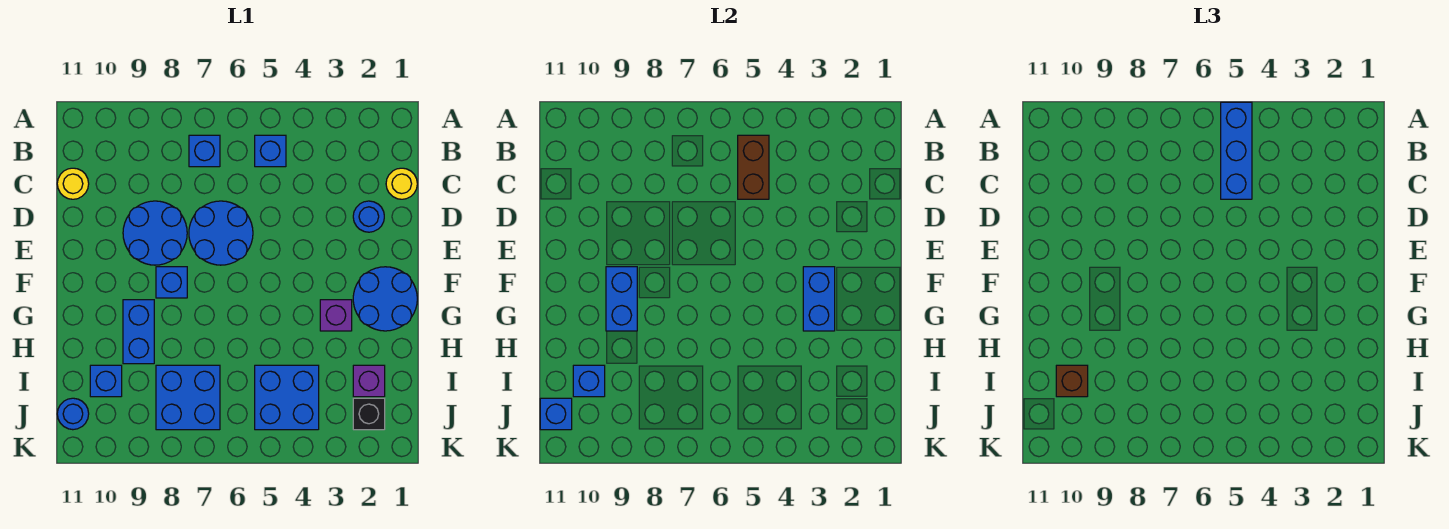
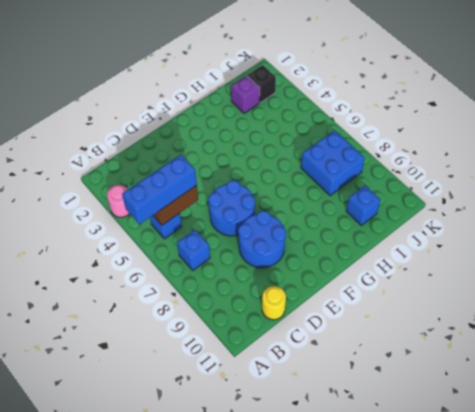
pink round brick A3 level 1 -> none
none -> yellow round brick C1 level 1
none -> blue round brick D2 level 1
none -> blue round brick F1:G2 level 1

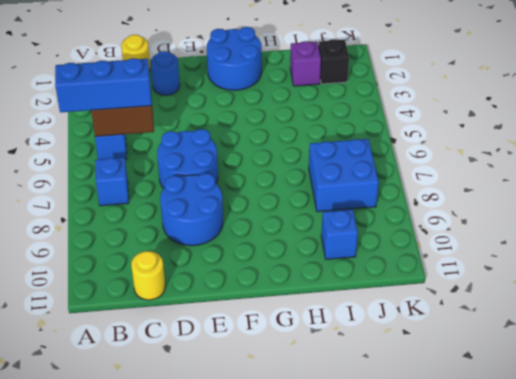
none -> blue brick F8 level 1
none -> purple brick G3 level 1
none -> blue brick G9:H9 level 1

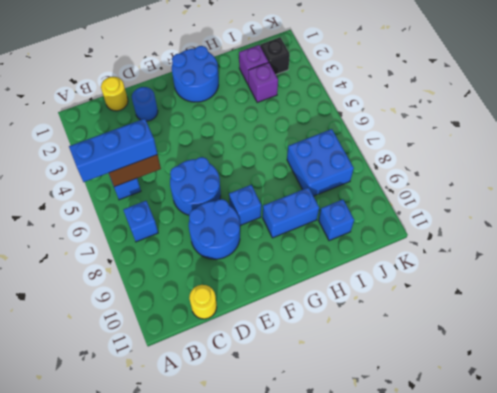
purple brick I3 level 1 -> purple brick G3 level 1
none -> blue brick I4:J5 level 1
none -> blue round brick J11 level 1
none -> blue brick F3:G3 level 2

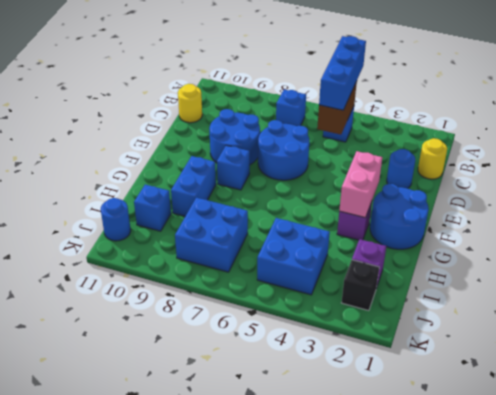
pink brick F3:G3 level 2 -> blue brick F3:G3 level 2
none -> blue brick F9:G9 level 2
none -> blue brick I10 level 2
none -> blue brick J11 level 2

